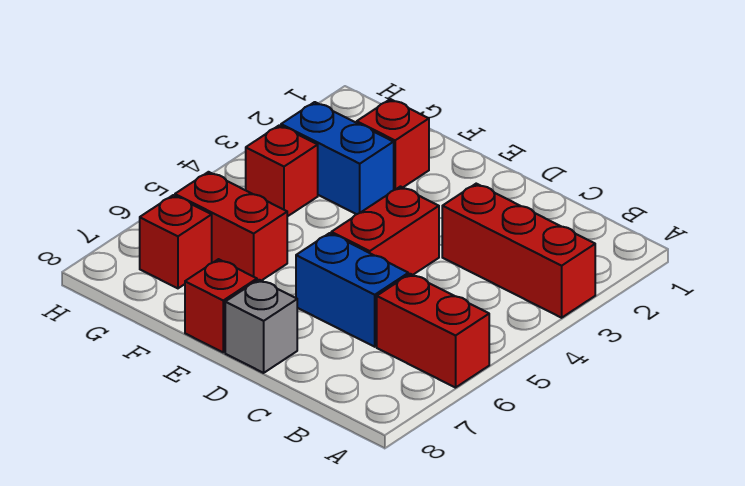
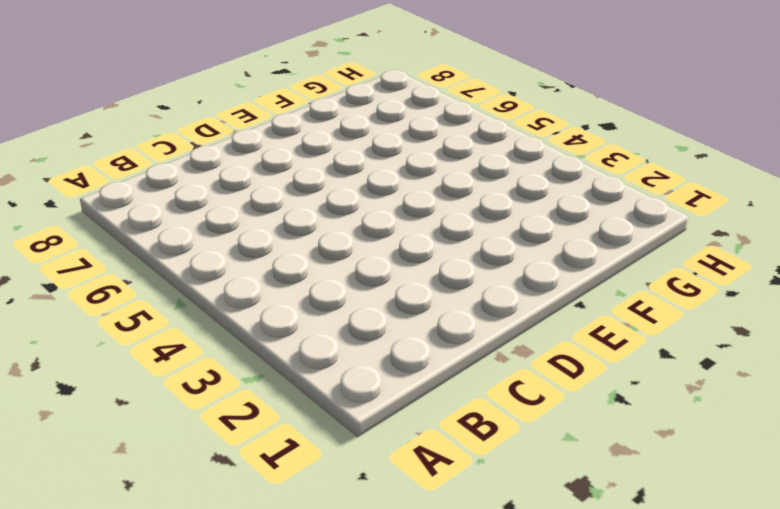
none -> red brick A3:C3 level 1
none -> red brick A6:B6 level 1

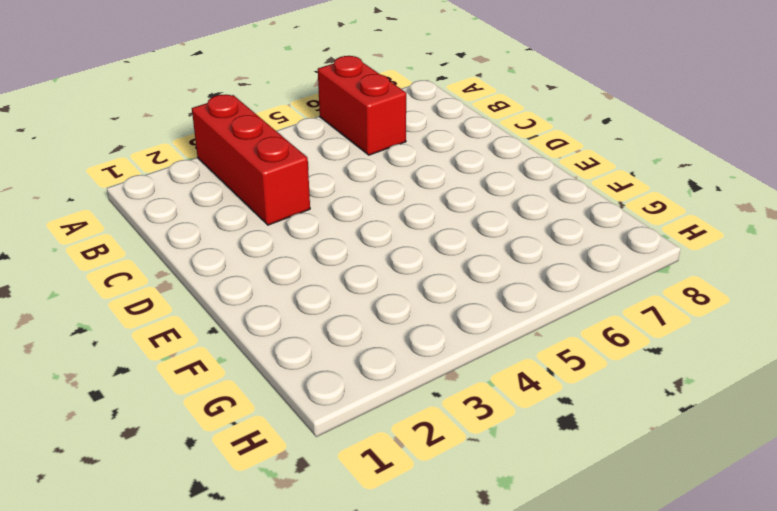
none -> blue brick C6:D6 level 1
none -> red brick D4:D5 level 1

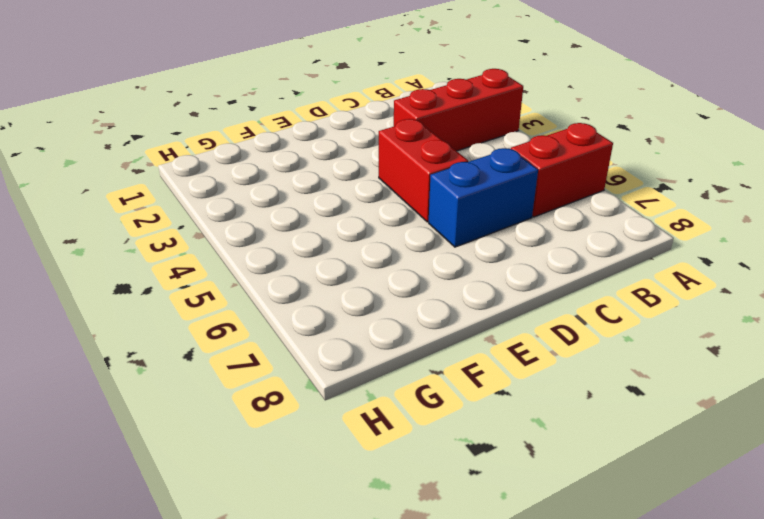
none -> grey brick D8 level 1
none -> red brick E8 level 1

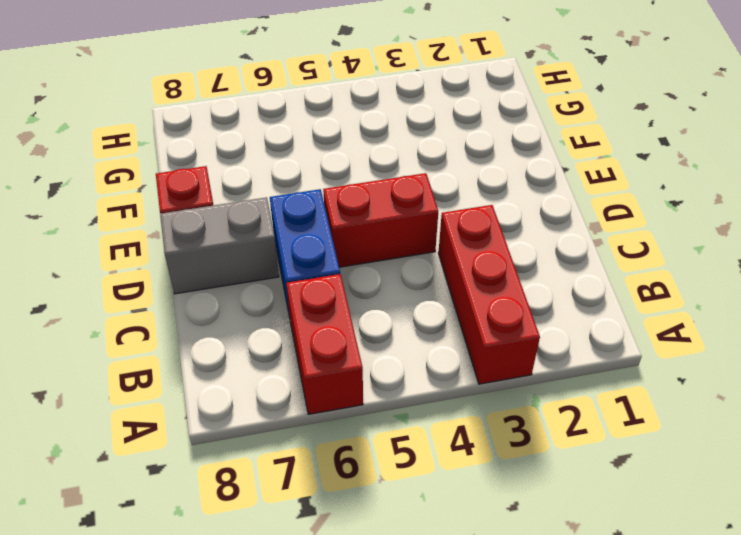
grey brick D7:D8 level 1 -> grey brick D8 level 1
none -> red brick F2 level 1
none -> blue brick F3:G3 level 1

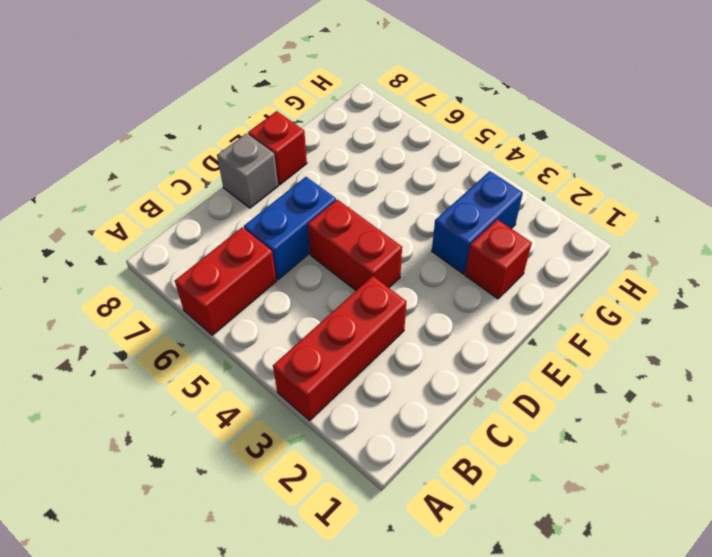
none -> red brick F6:G6 level 1
none -> red brick G4 level 1

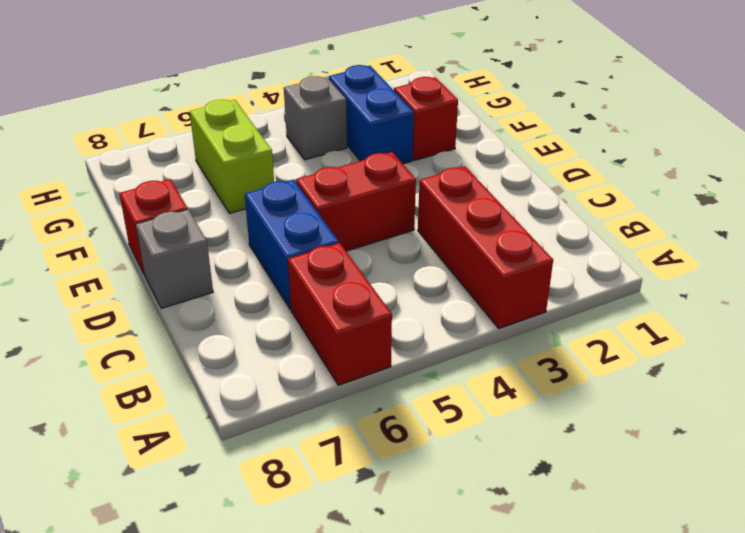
lime brick F6:G6 level 1 -> red brick F6:G6 level 1
grey brick G4 level 1 -> red brick G4 level 1
none -> red brick G7 level 1

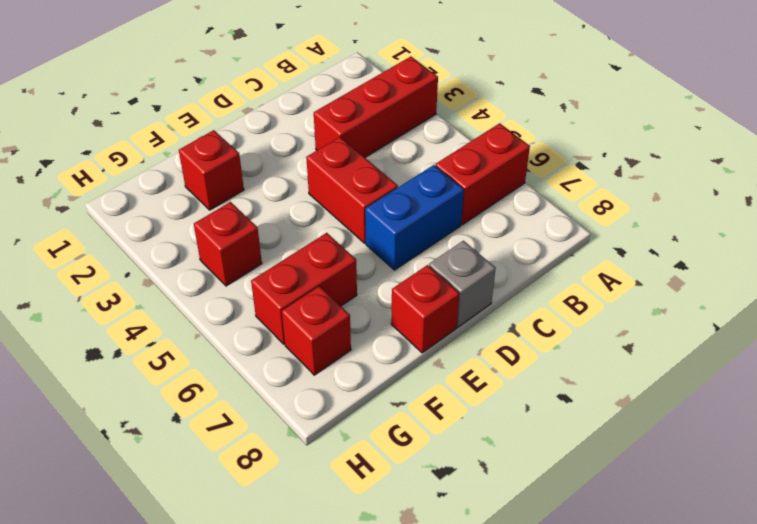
none -> blue brick F3:G3 level 1

